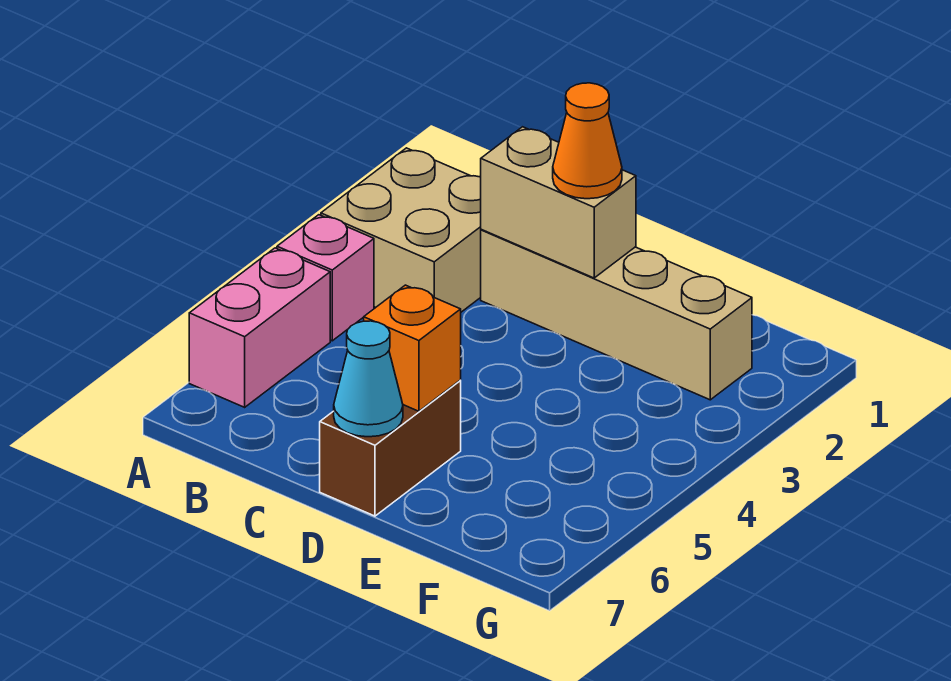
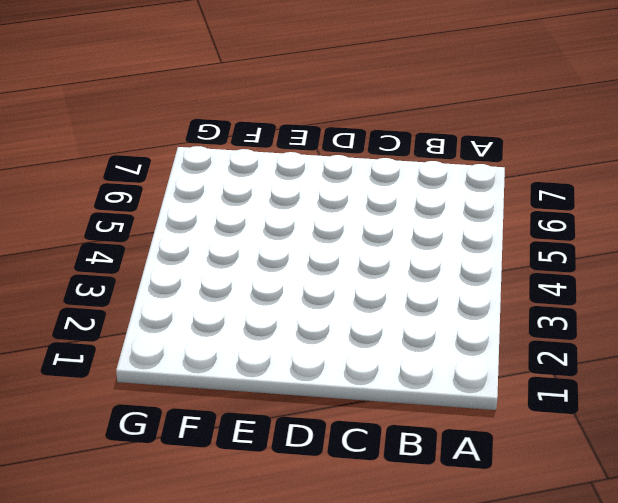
none -> tan brick A2:B3 level 1
none -> pink brick A4 level 1

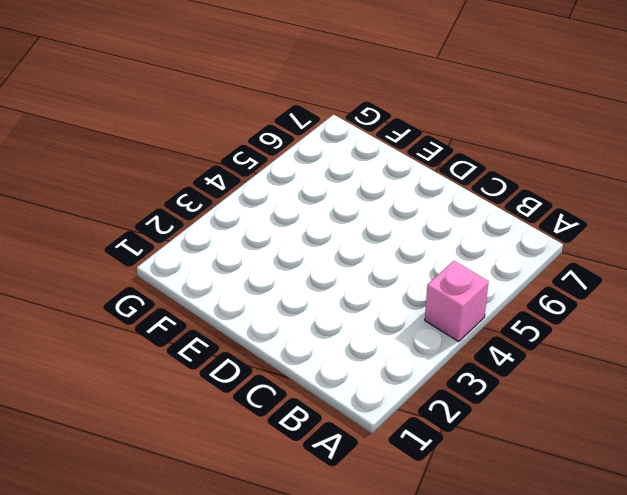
none -> tan brick A2:B3 level 1
none -> pink brick A5:A6 level 1

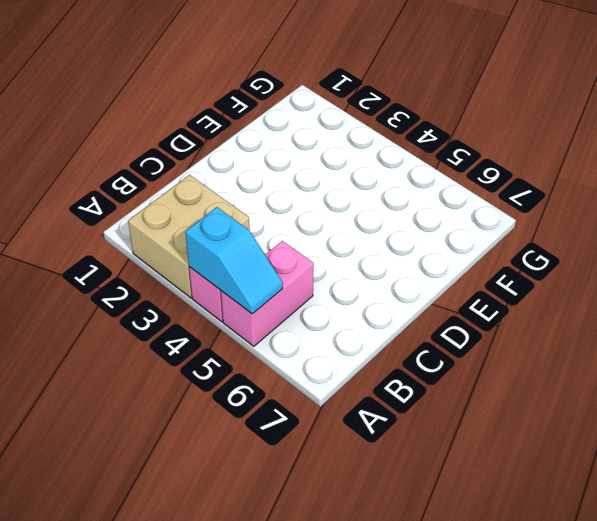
cyan slope A4:A5 level 2 top 4 -> none
pink brick A5:B5 level 1 -> pink brick A5:A6 level 1
none -> tan brick C2:F2 level 1
none -> brown brick D6:D7 level 1

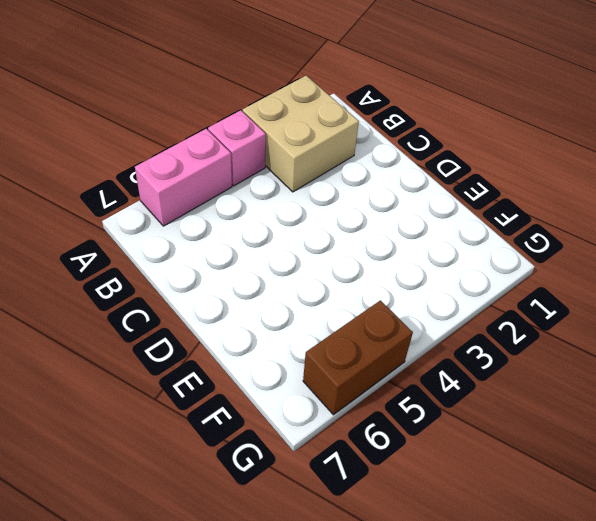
brown brick G5:G6 level 1 -> brown brick D6:D7 level 1
none -> tan brick C2:F2 level 1
none -> tan brick C2:D2 level 2

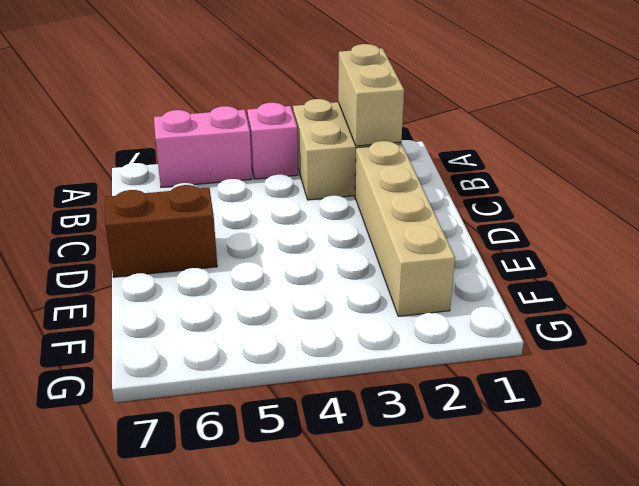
tan brick A2:B2 level 2 -> tan brick C2:D2 level 2
none -> orange brick D6 level 2
none -> cyan cone D7 level 2

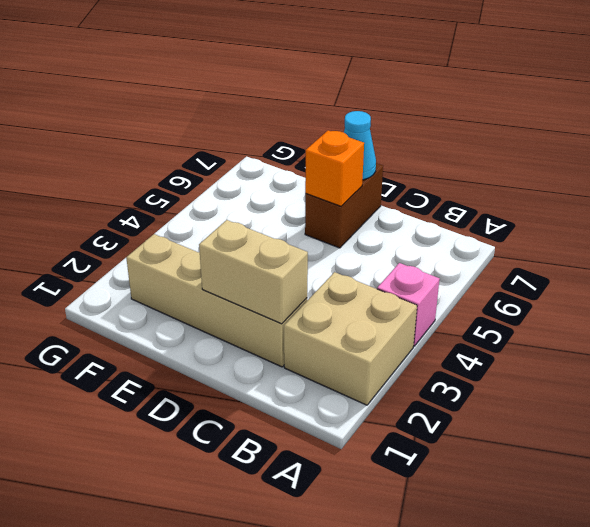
none -> pink brick A5:A6 level 1
none -> orange cone D2 level 3

